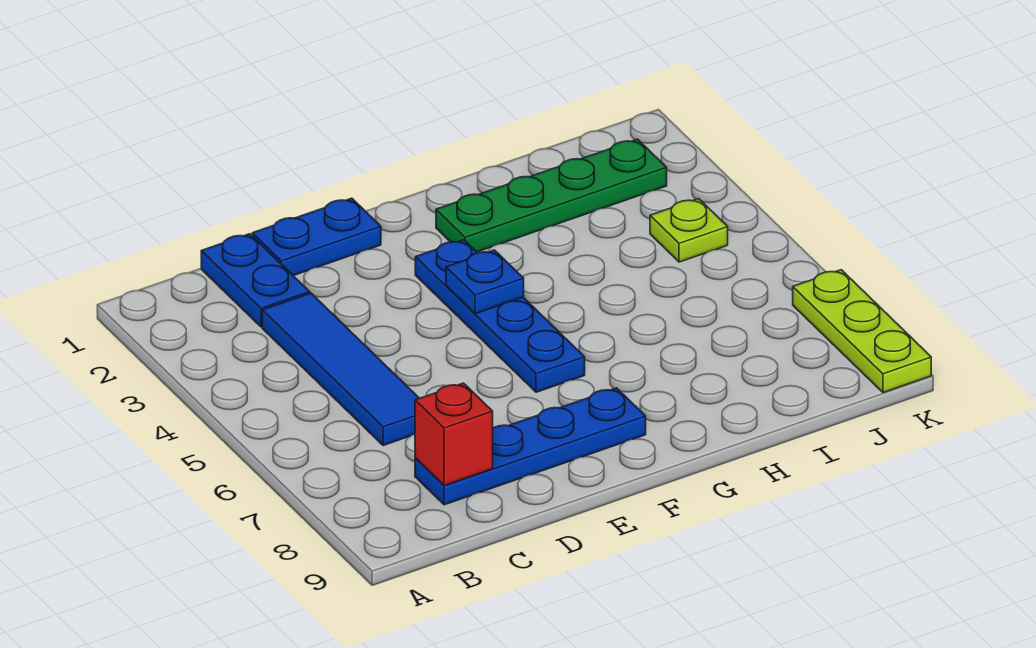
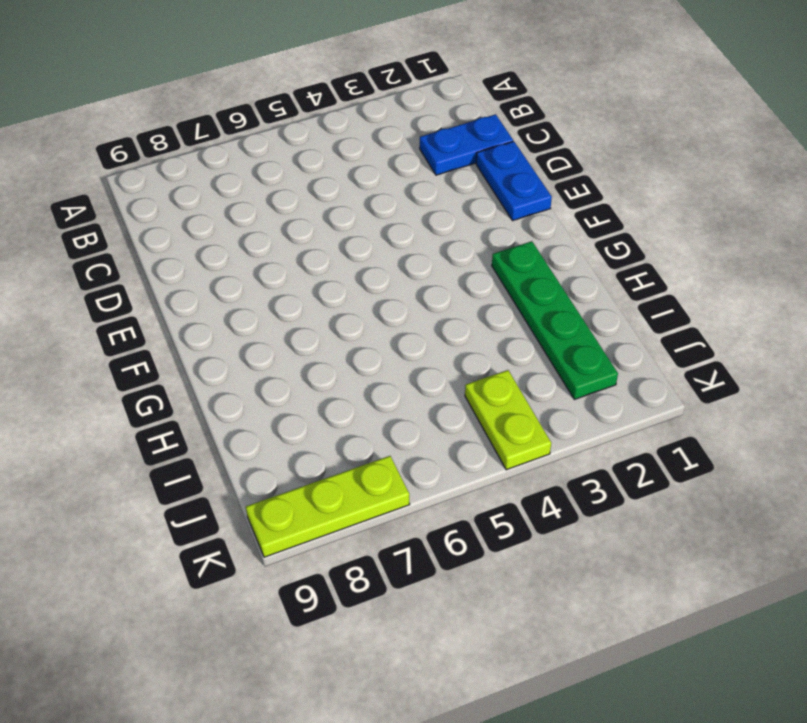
lime plate J4:K4 level 1 -> lime plate J4 level 1
none -> blue tile C3:C6 level 1
none -> blue plate C8:F8 level 1

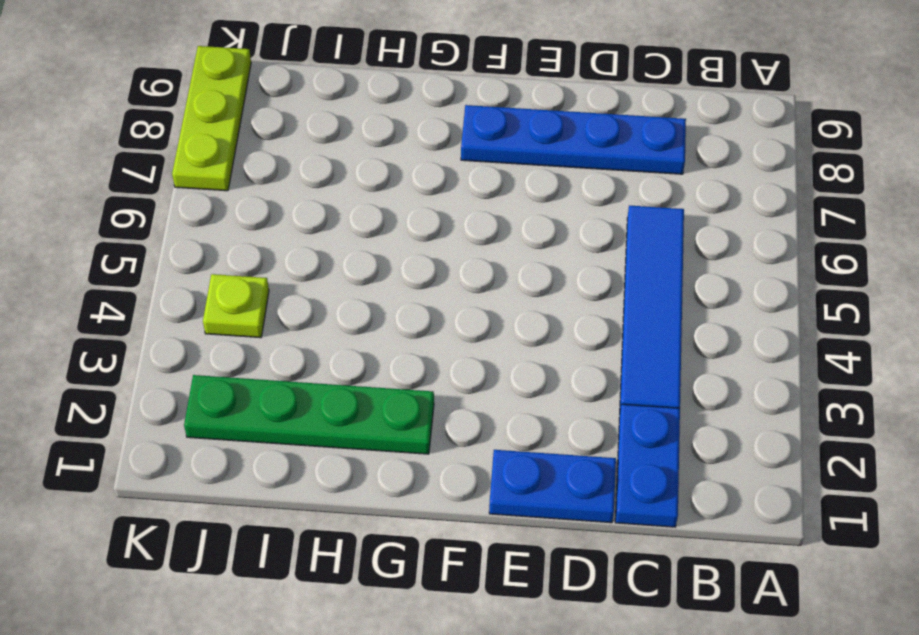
none -> blue plate F3:F6 level 1
none -> red brick C8 level 2

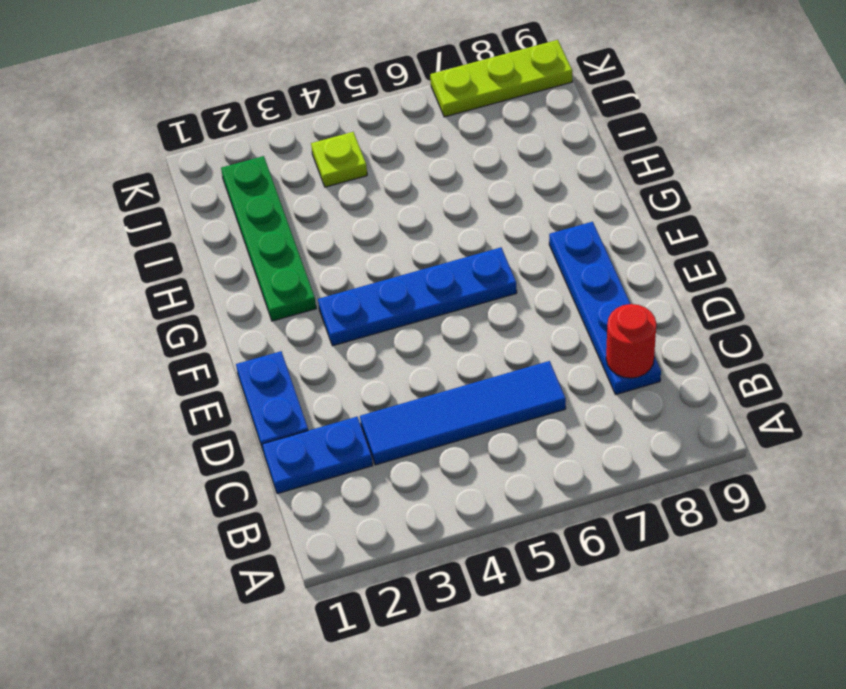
red round brick C8 level 2 -> red brick C8 level 2
none -> blue plate F4 level 2

